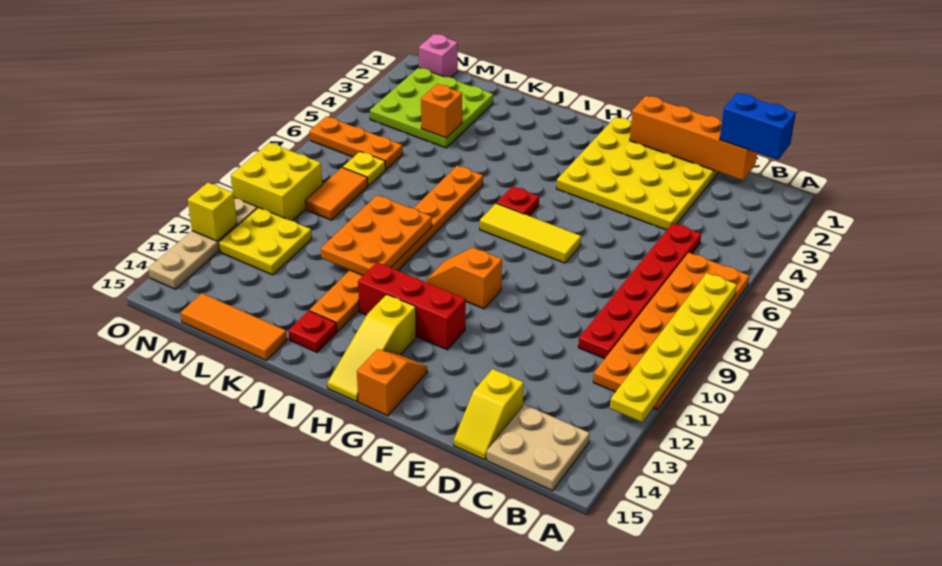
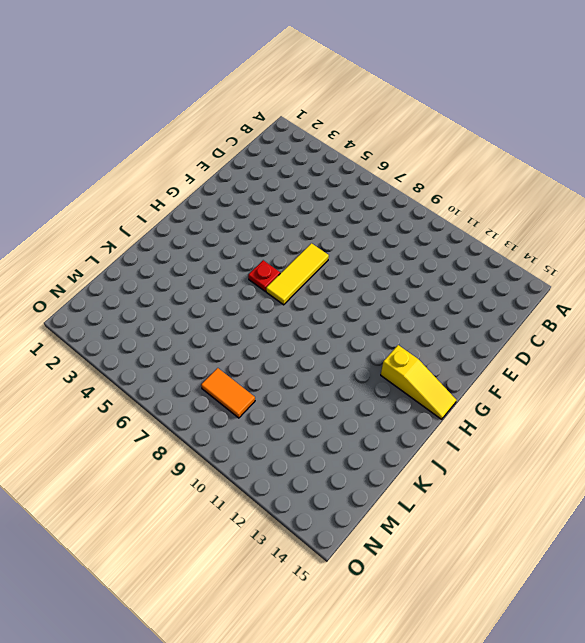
none -> orange plate A6:B11 level 1
none -> tan plate B14:C15 level 1
none -> red plate C5:C10 level 1

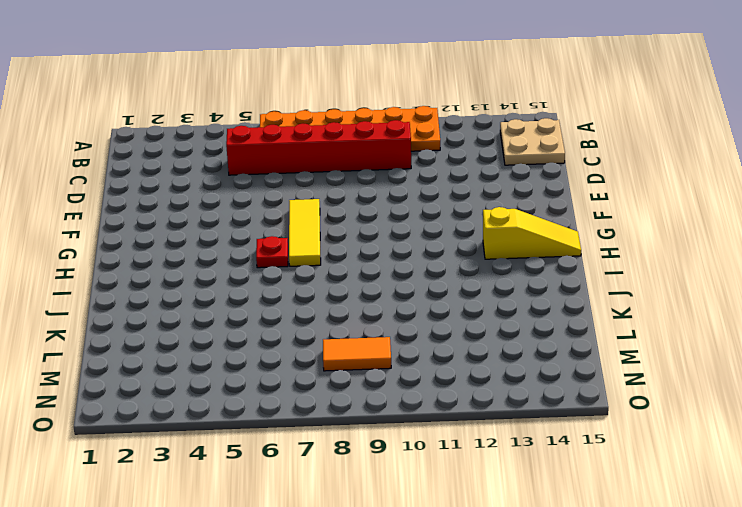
red brick C5:C10 level 1 -> red plate C5:C10 level 1
none -> yellow plate D1:G4 level 1
none -> yellow slope D14:D15 level 1 top 14
none -> orange slope G10:H10 level 1 top G

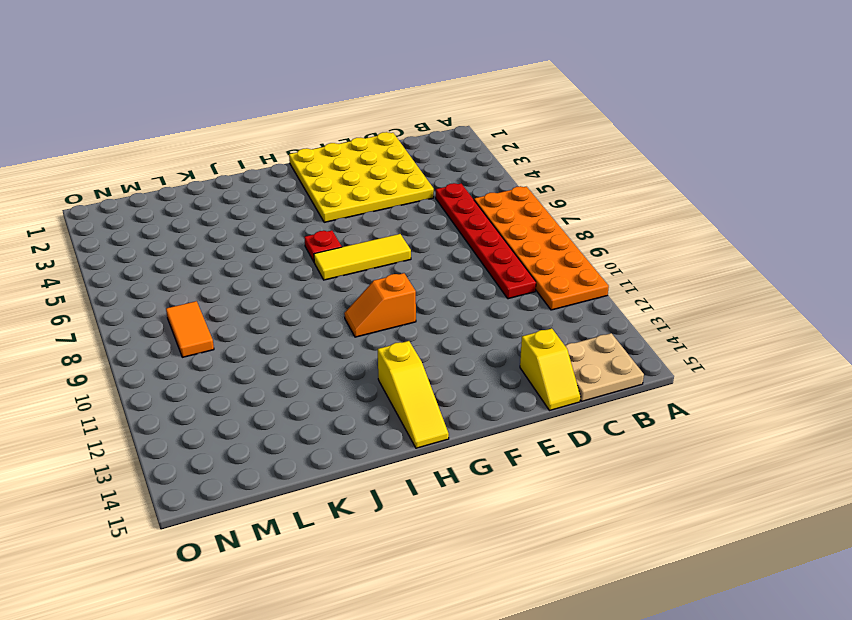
none -> red brick G12:I12 level 1
none -> orange slope G14:G15 level 1 top 15
none -> orange plate J6:J13 level 1

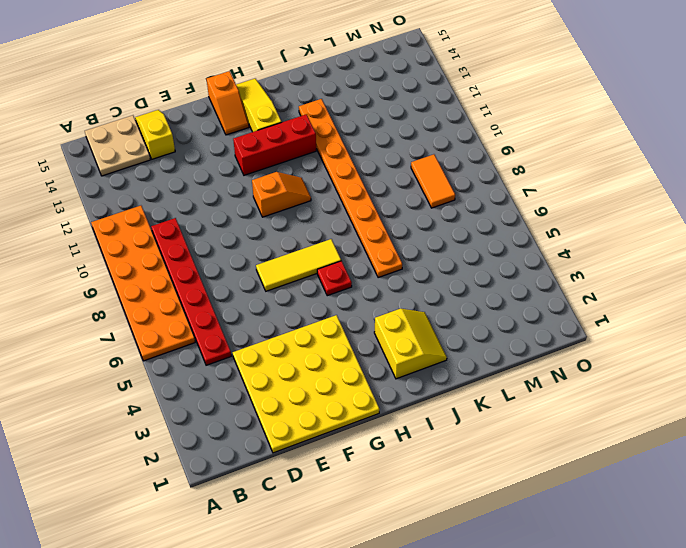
yellow slope I2:J3 level 1 top I -> none
none -> red plate J14 level 1
none -> orange tile K15:M15 level 1
none -> lime plate L2:N4 level 1

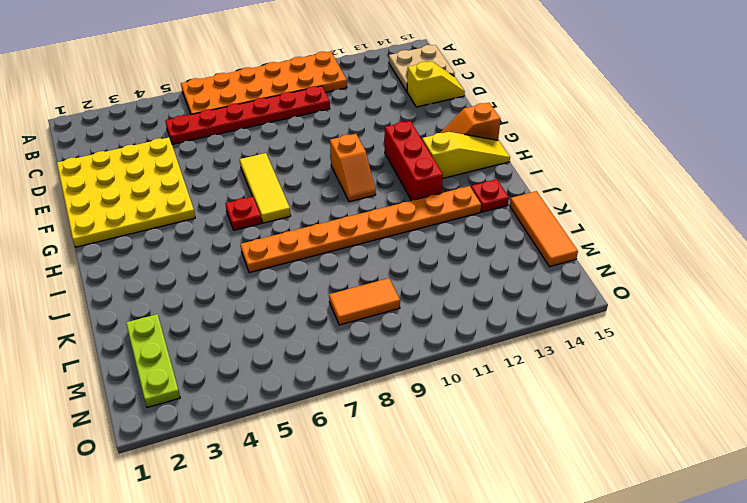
lime plate L2:N2 level 1 -> lime plate L2:N4 level 1
none -> orange plate M6:O6 level 1
none -> yellow plate M7 level 1
none -> yellow plate M11:N12 level 1

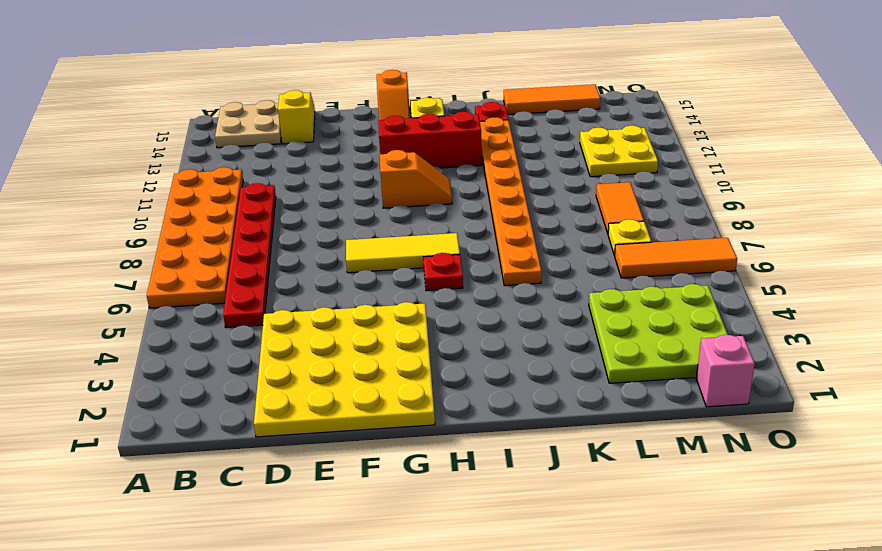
orange tile M6:O6 level 1 -> orange plate M6:O6 level 1
none -> yellow brick N9:O10 level 1
none -> tan plate O11:O14 level 1
none -> yellow plate A7:A12 level 2

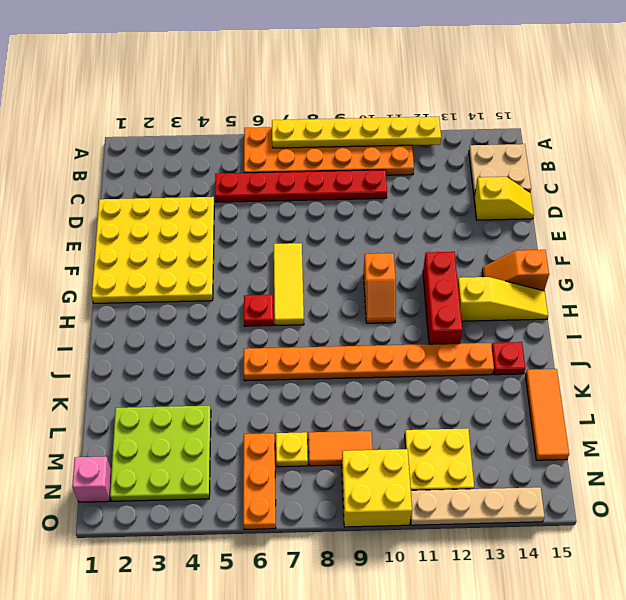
none -> orange brick C1:F1 level 2
none -> orange plate J9:K11 level 2
none -> orange brick L4 level 2

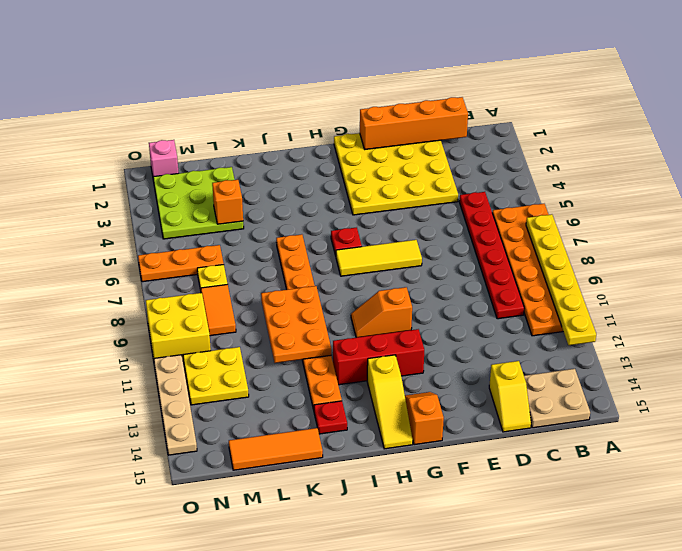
none -> yellow brick O12 level 2
none -> blue brick B1:C1 level 3

